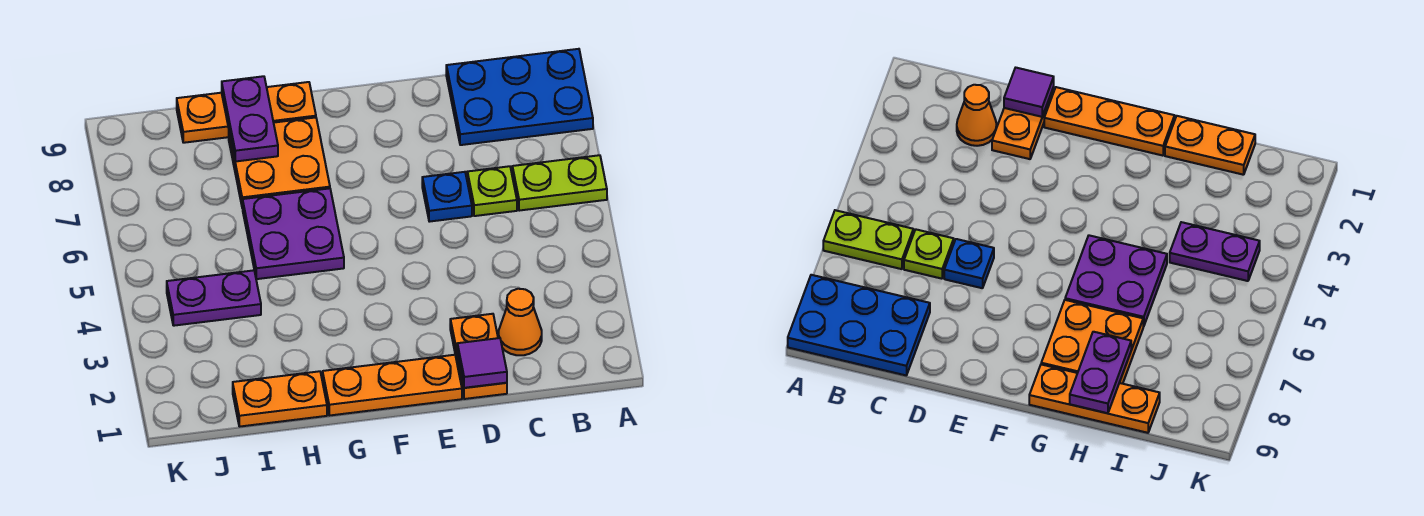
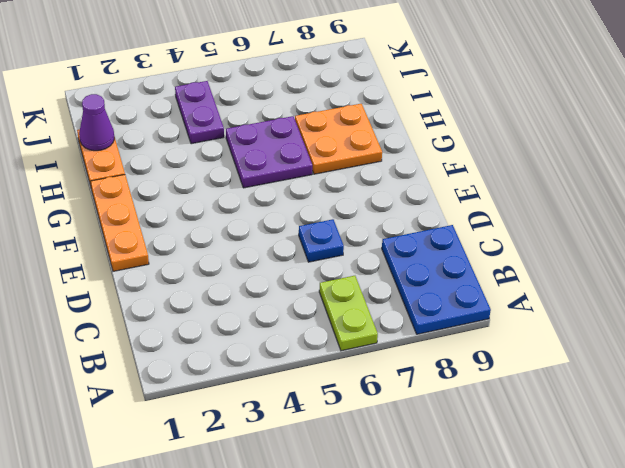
purple cone I1 level 2 -> none
none -> orange cone C2 level 1
none -> lime plate C6 level 1
none -> orange plate D1:D2 level 1

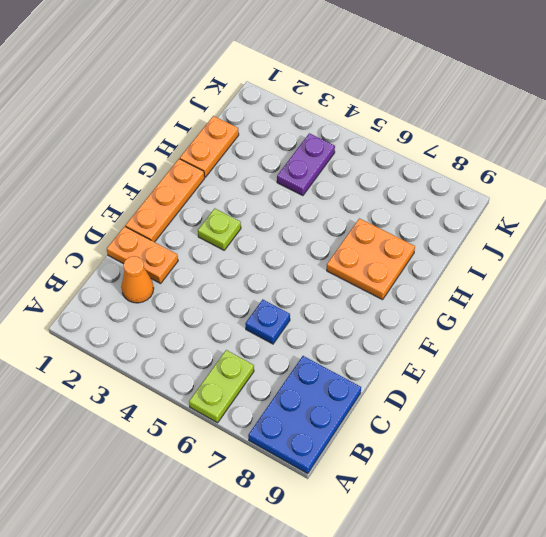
lime plate F3 level 1 -> lime plate C6 level 1
none -> purple plate G5:H6 level 1
none -> orange plate G9:I9 level 1
none -> purple tile D1 level 2

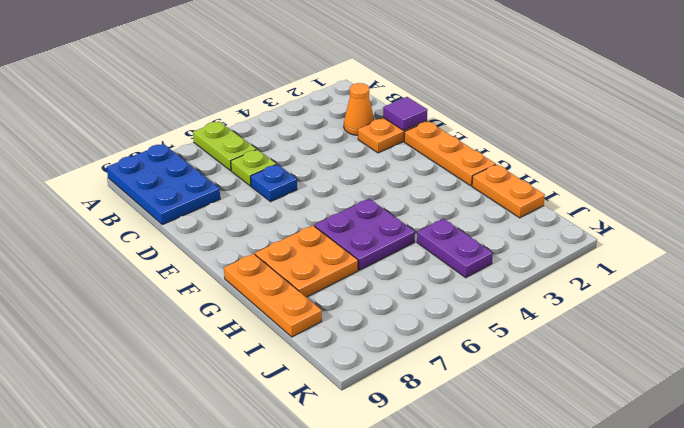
none -> purple plate H8:H9 level 2

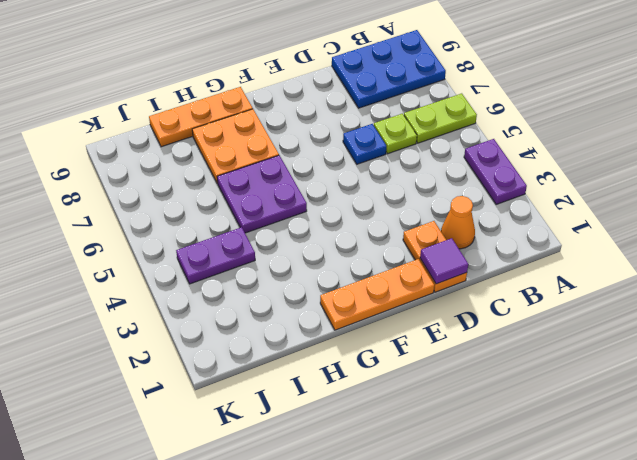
purple plate A3:A4 level 1 -> purple plate H8:H9 level 2
none -> orange plate H1:I1 level 1

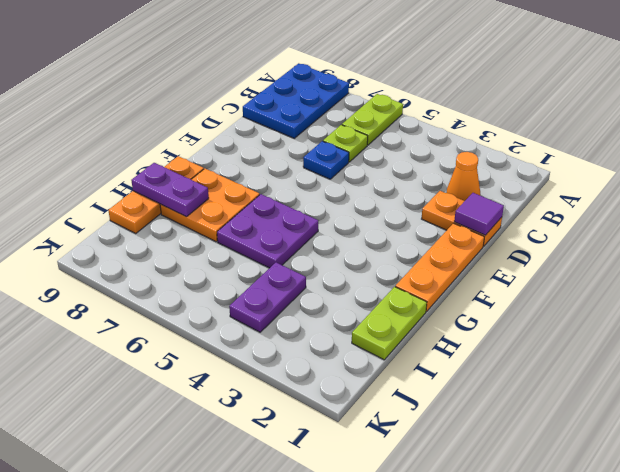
lime plate H1:I1 level 1 -> orange plate H1:I1 level 1

